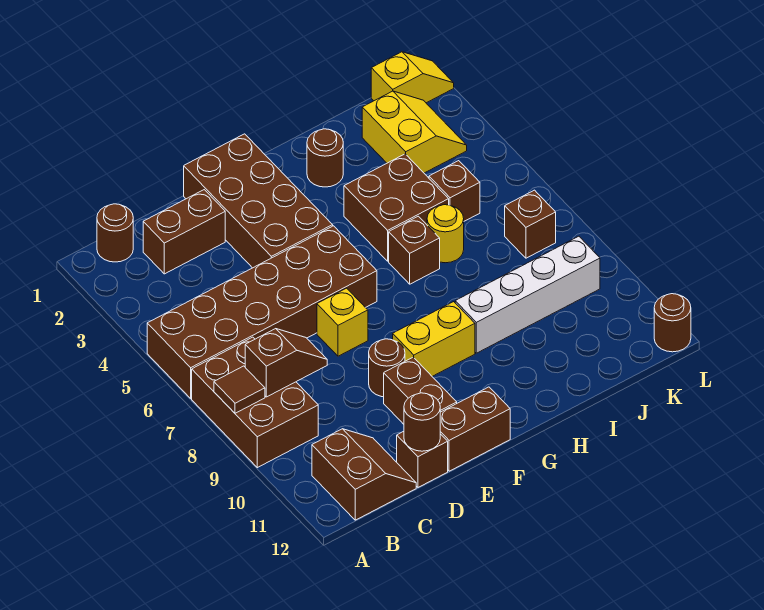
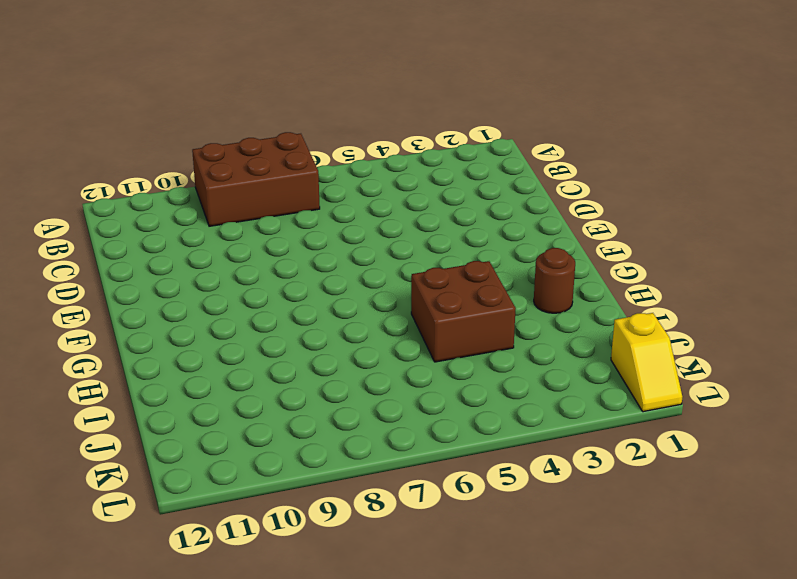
none -> brown brick A5:F6 level 1
none -> brown round brick B1 level 1
none -> brown slope B11:C12 level 1 top B

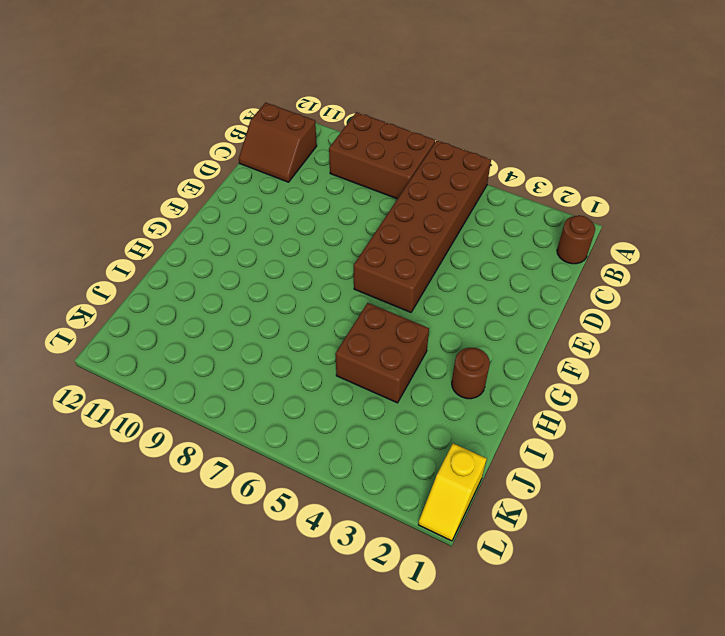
none -> brown brick C2:D2 level 1
none -> brown brick D12 level 1
none -> brown brick E1:F4 level 1

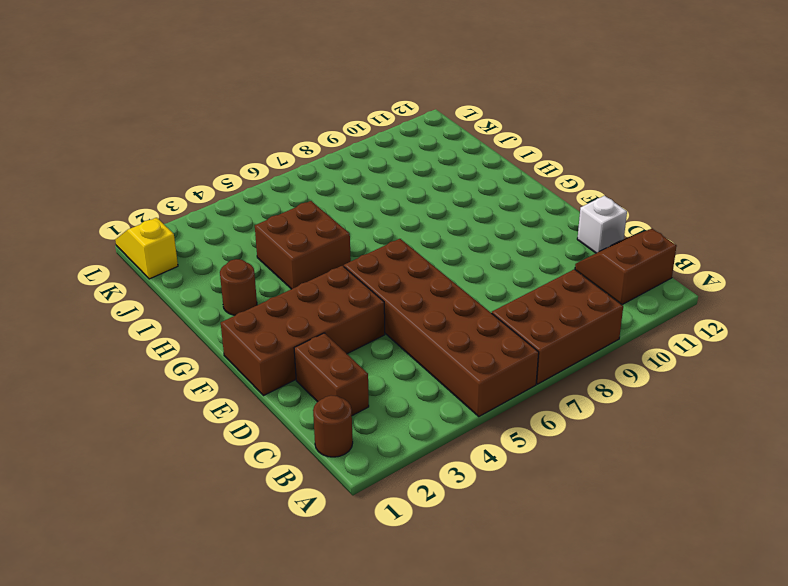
white brick D12 level 1 -> brown brick D12 level 1
none -> yellow brick E7 level 1
none -> brown round brick E9 level 1
none -> brown brick E10:E11 level 1

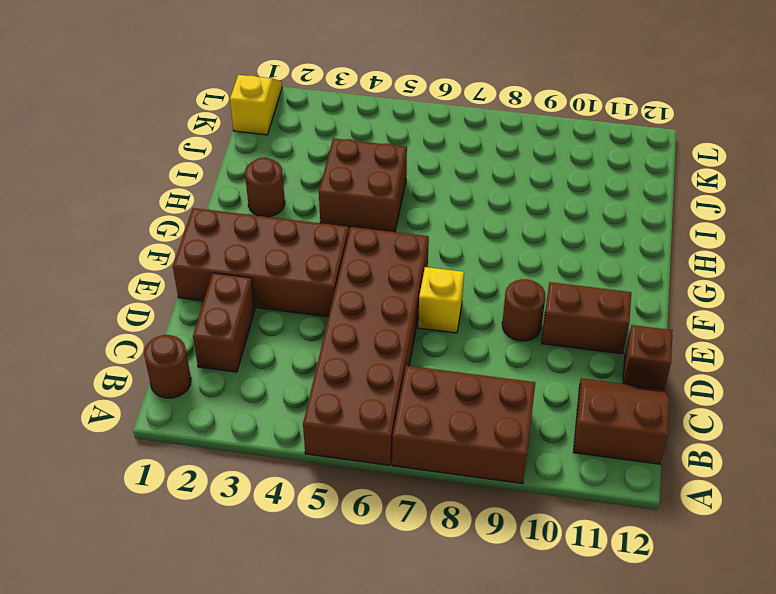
none -> brown brick E12:F12 level 1
none -> yellow brick F9:G9 level 1
none -> brown brick H6 level 1

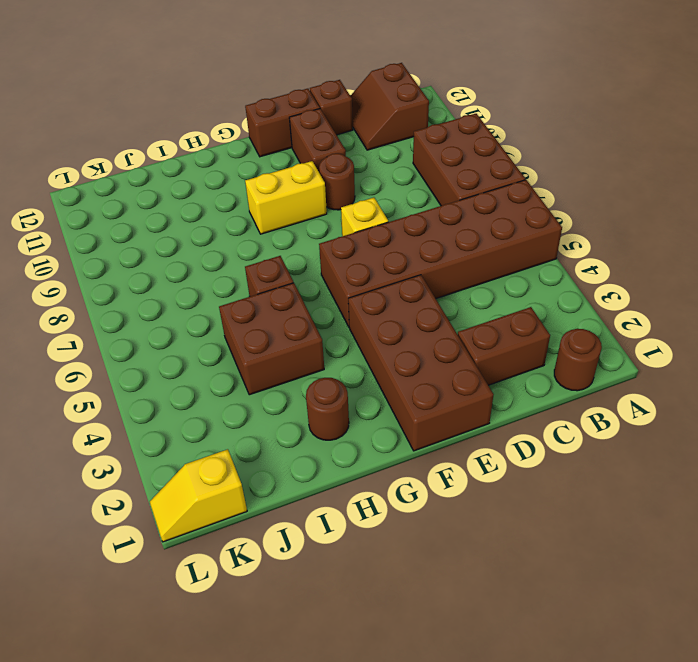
none -> white brick H9:K9 level 1
none -> yellow round brick I6 level 1
none -> yellow slope J2:K3 level 1 top J

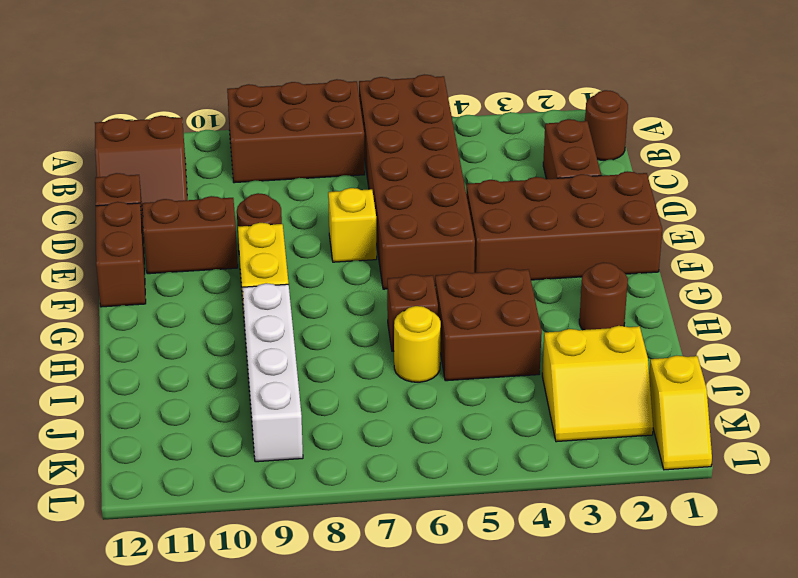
none -> brown brick J5 level 1
none -> brown brick K7 level 1
none -> brown round brick L12 level 1

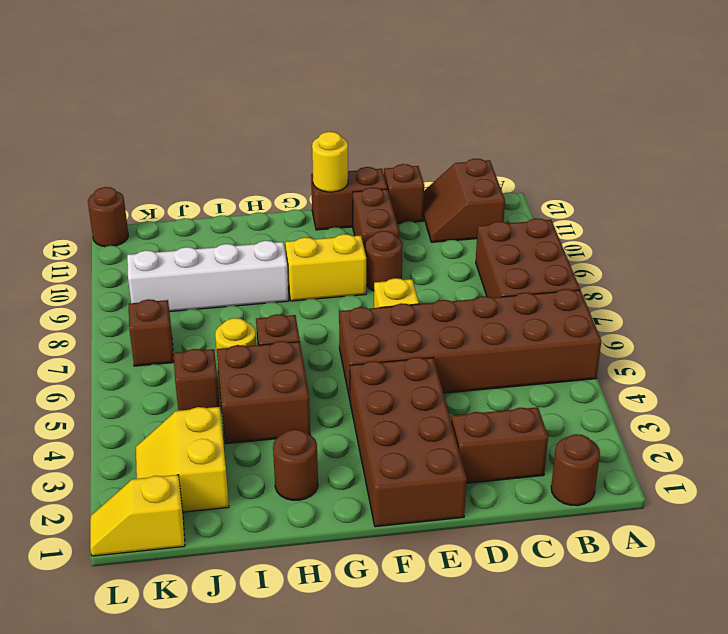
yellow round brick F12 level 2 -> none
none -> brown tile A8 level 2
none -> brown slope B8:C8 level 2 top B
none -> brown round brick D12 level 2

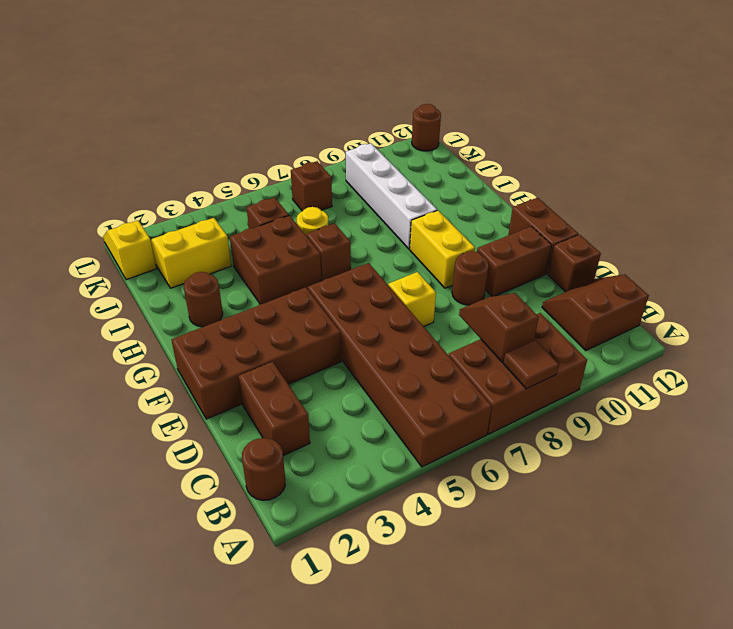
none -> brown round brick D12 level 2

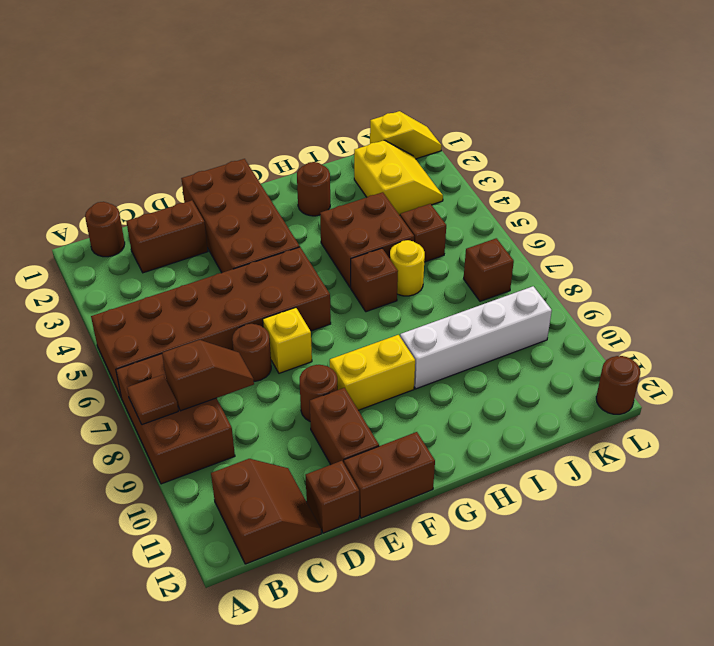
brown round brick D7 level 1 -> brown round brick D12 level 2

